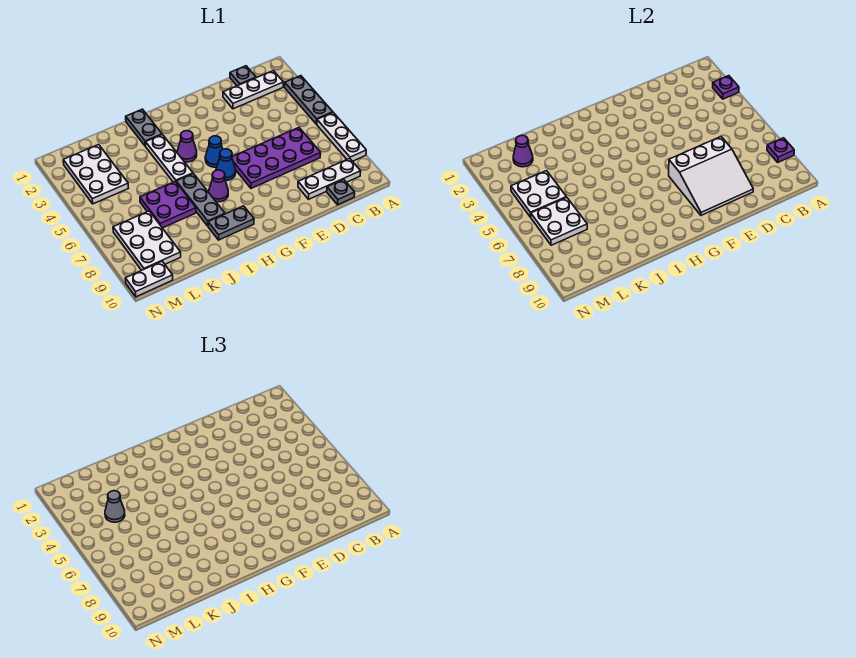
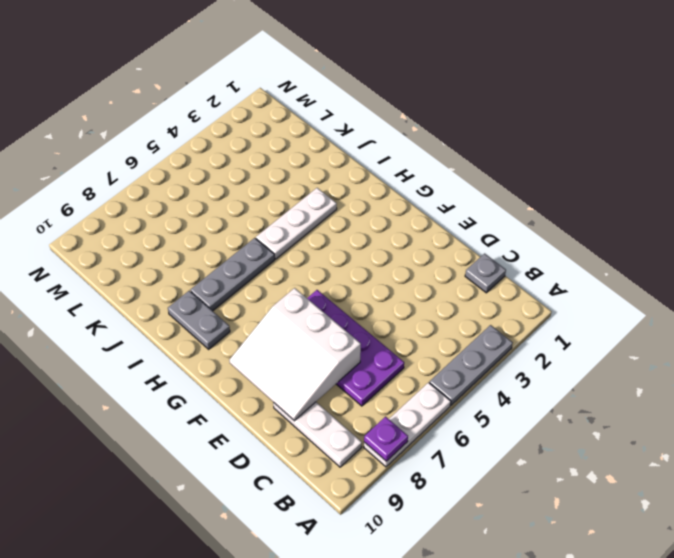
none -> white plate B2:D2 level 1
none -> grey plate C10 level 1
none -> blue cone G5 level 1

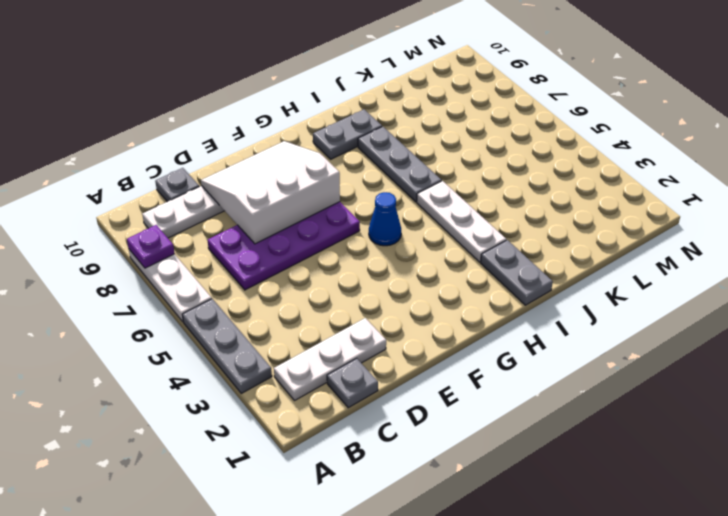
none -> blue cone G6 level 1
none -> purple cone H4 level 1
none -> purple cone H7 level 1

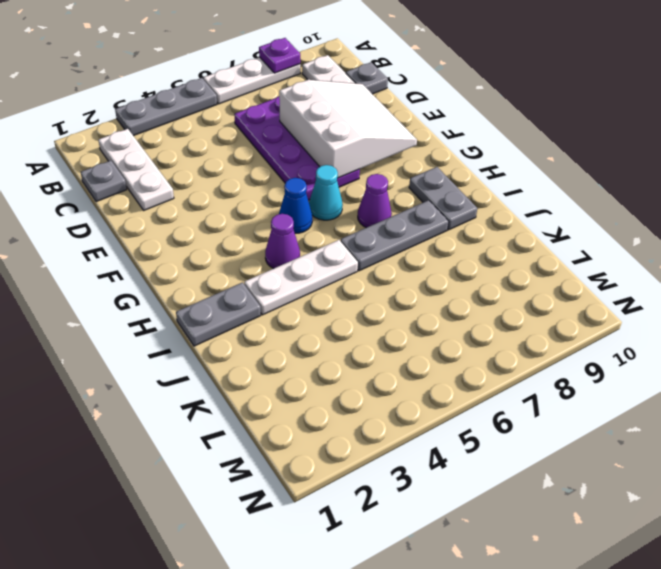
cyan cone G6 level 1 -> blue cone G6 level 1
none -> purple plate J6:K7 level 1
none -> white plate L2:M4 level 1
none -> white plate L7:M9 level 1

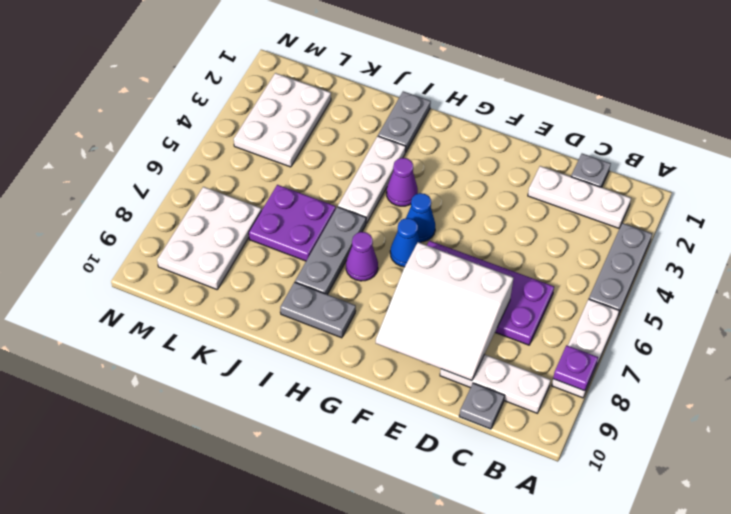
none -> white plate M10:N10 level 1
none -> purple plate A3 level 2
none -> purple cone L2 level 2

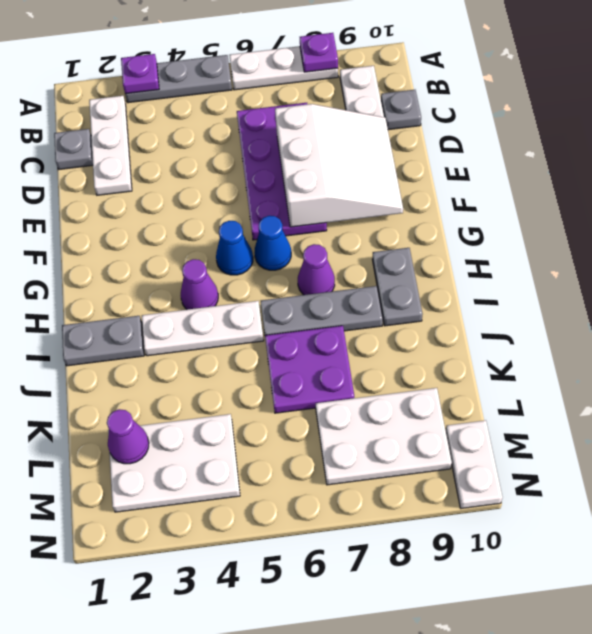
none -> white plate L4:M5 level 2
none -> white plate L6:M7 level 2
none -> grey cone L4 level 3

